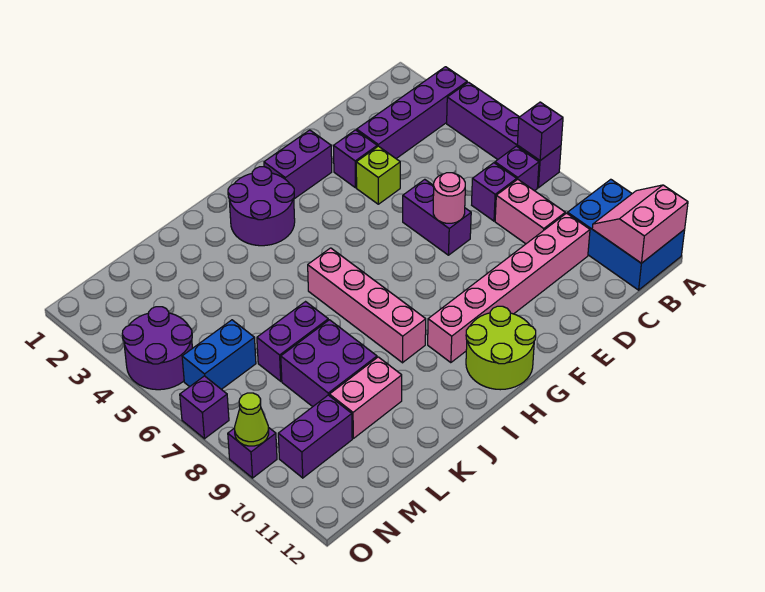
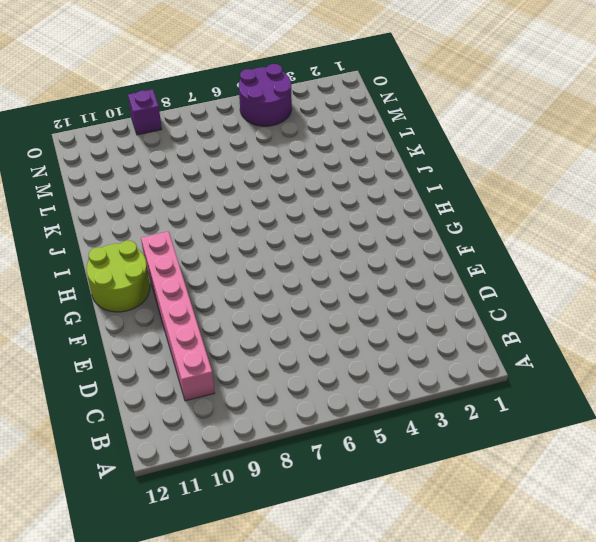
none -> purple brick A3:D3 level 1
none -> purple brick A4:A7 level 1
none -> blue brick A10:B12 level 1

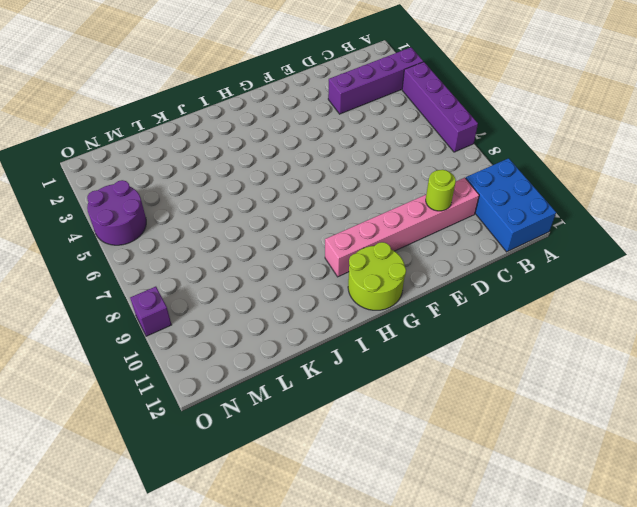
lime round brick D10 level 2 -> none
none -> purple brick B7 level 1
none -> purple brick C7 level 1
none -> pink brick C8:C9 level 1

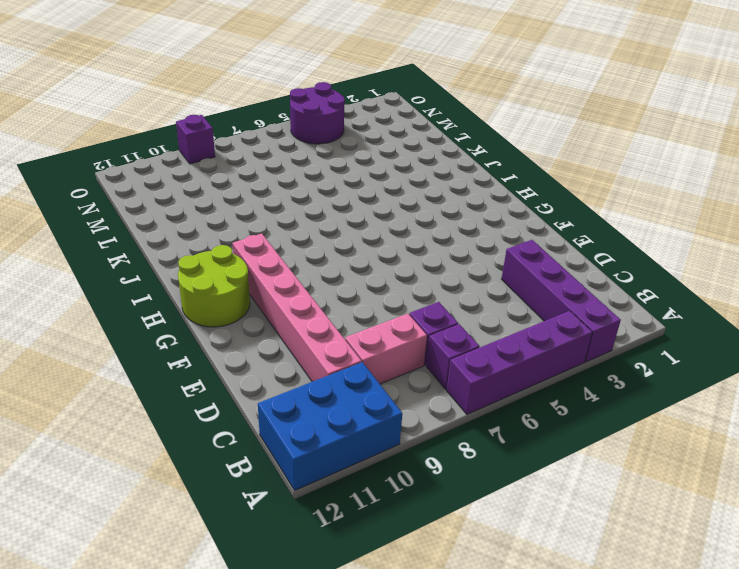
none -> purple brick E3 level 1
none -> lime brick E4 level 1
none -> purple brick E6:E7 level 1

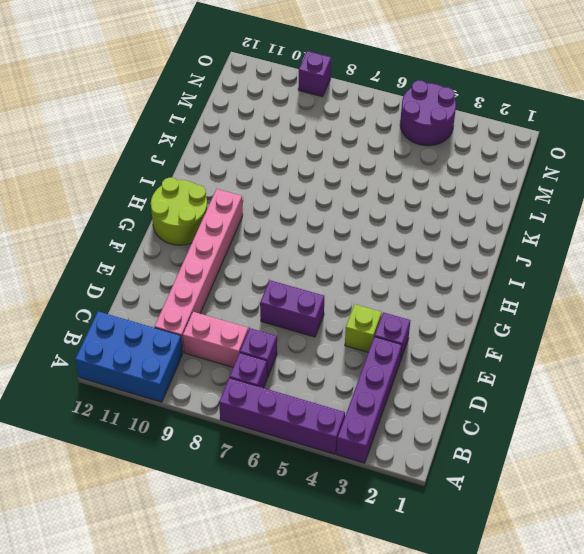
none -> purple brick F2:G2 level 1
none -> purple round brick H2:I3 level 1
none -> pink brick I6:I9 level 1

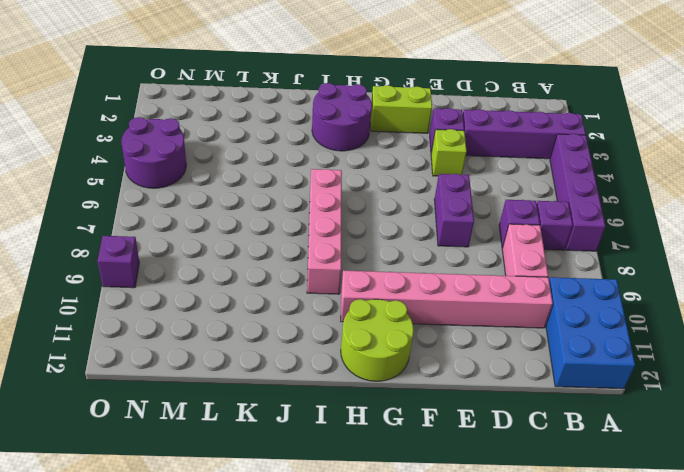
lime brick F2:G2 level 1 -> purple brick F2:G2 level 1
none -> purple brick K7:L7 level 1
none -> purple brick K8:L9 level 1
none -> pink brick K10:L10 level 1

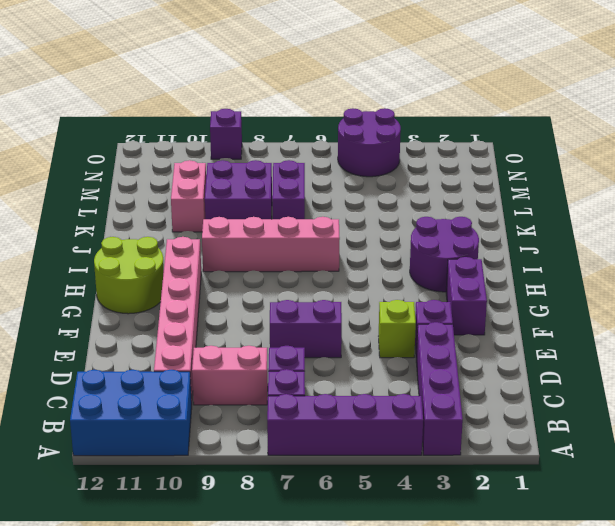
none -> blue brick M6:N6 level 1
none -> purple brick M10:N10 level 1
none -> purple brick O7 level 1

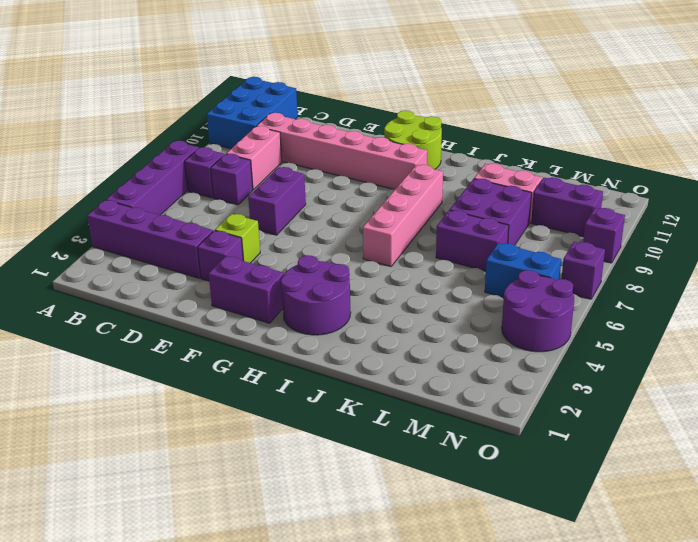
none -> purple brick A7 level 2
none -> pink slope A11:B12 level 2 top 12
none -> pink round brick E7 level 2

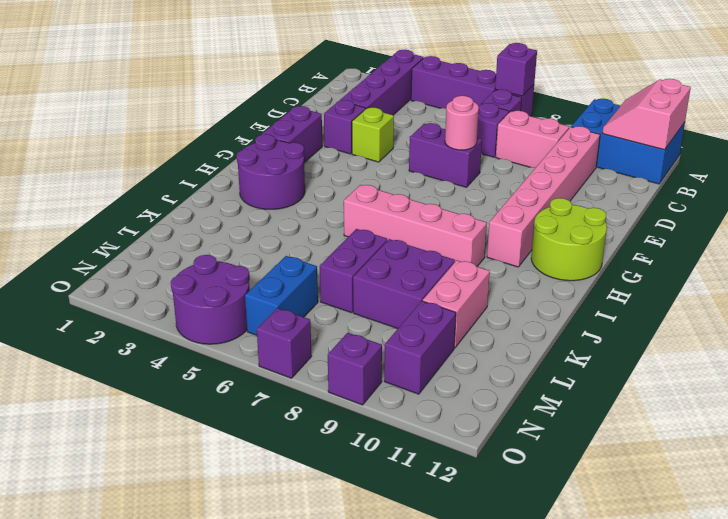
none -> lime cone O9 level 2

